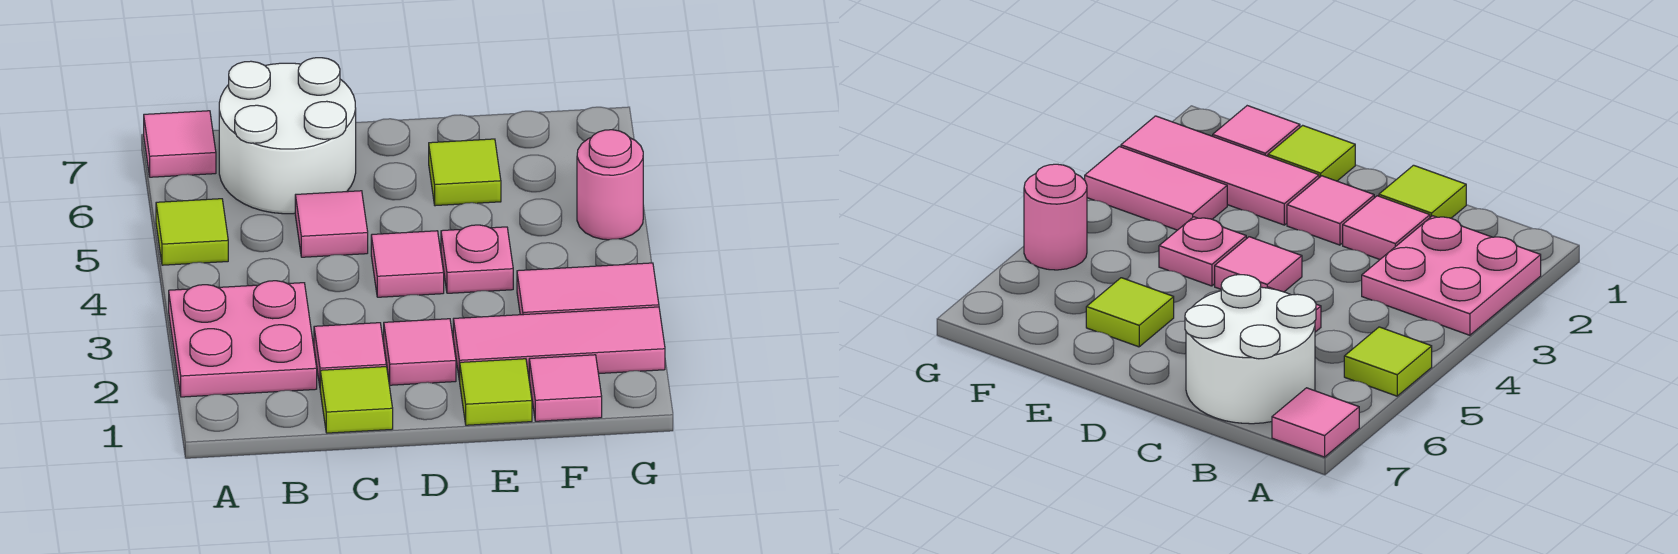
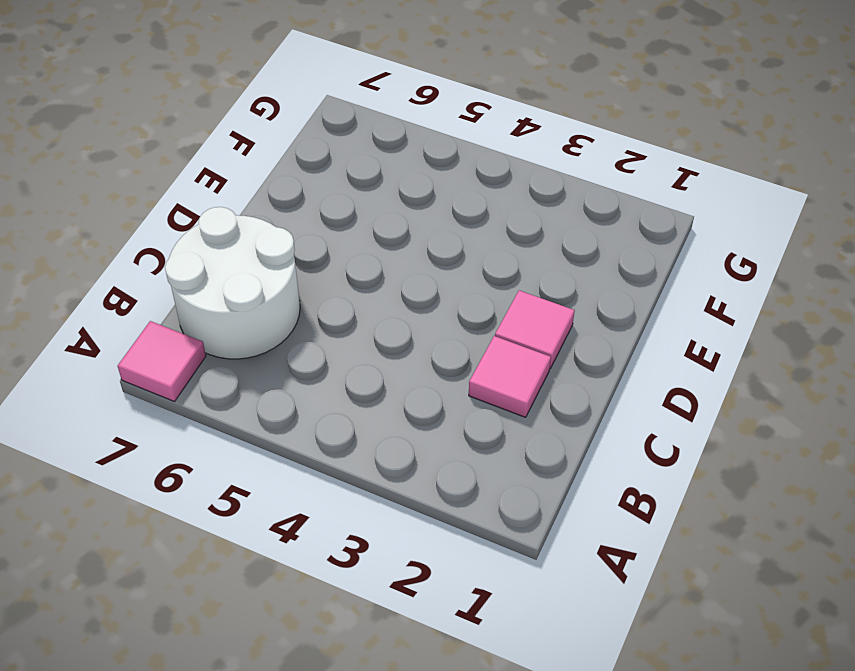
none -> pink plate A2:B3 level 1
none -> lime tile A5 level 1
none -> lime tile C1 level 1

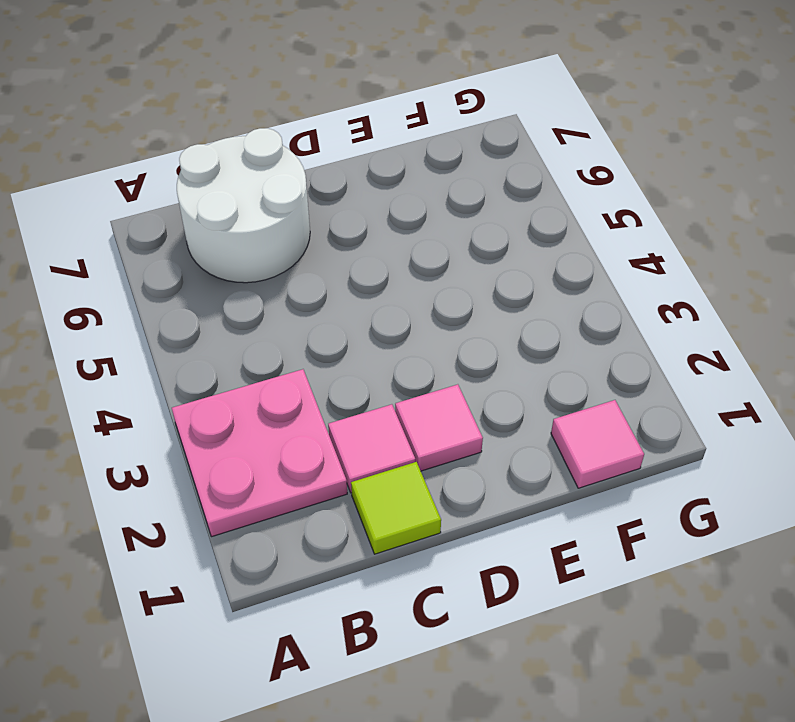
none -> lime tile A5 level 1
none -> pink tile A7 level 1
none -> pink tile C5 level 1

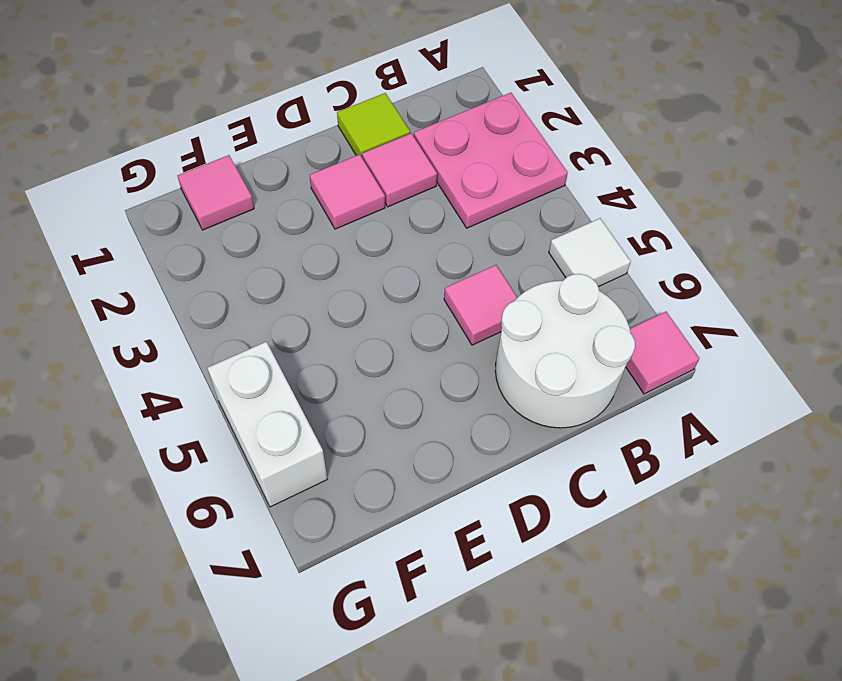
white tile A5 level 1 -> lime tile A5 level 1
white brick G5:G6 level 1 -> pink round brick G5 level 1
none -> pink tile D4 level 1
none -> lime tile E1 level 1
none -> pink tile E2:G2 level 1

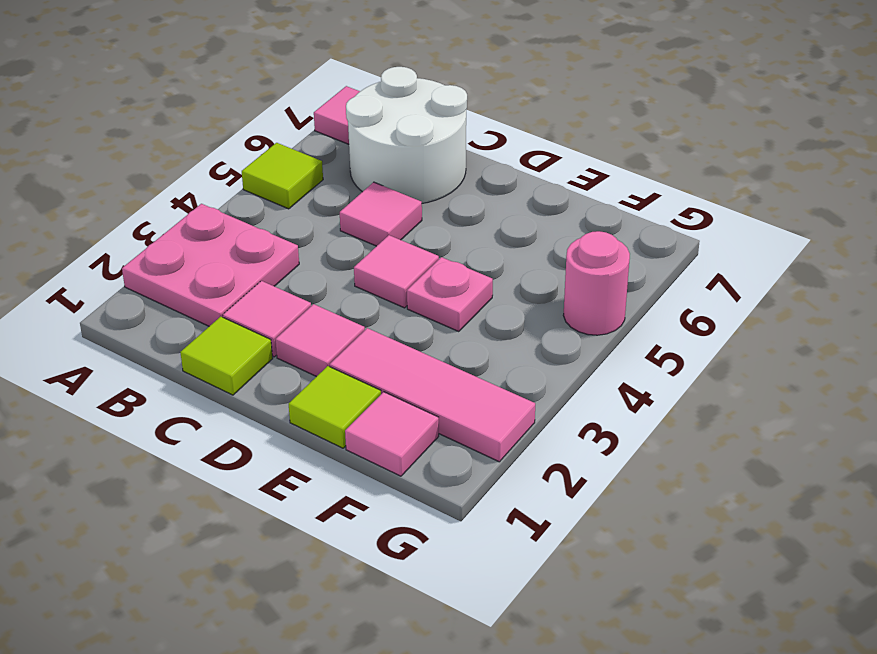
none -> lime tile E6 level 1
none -> pink tile F3:G3 level 1

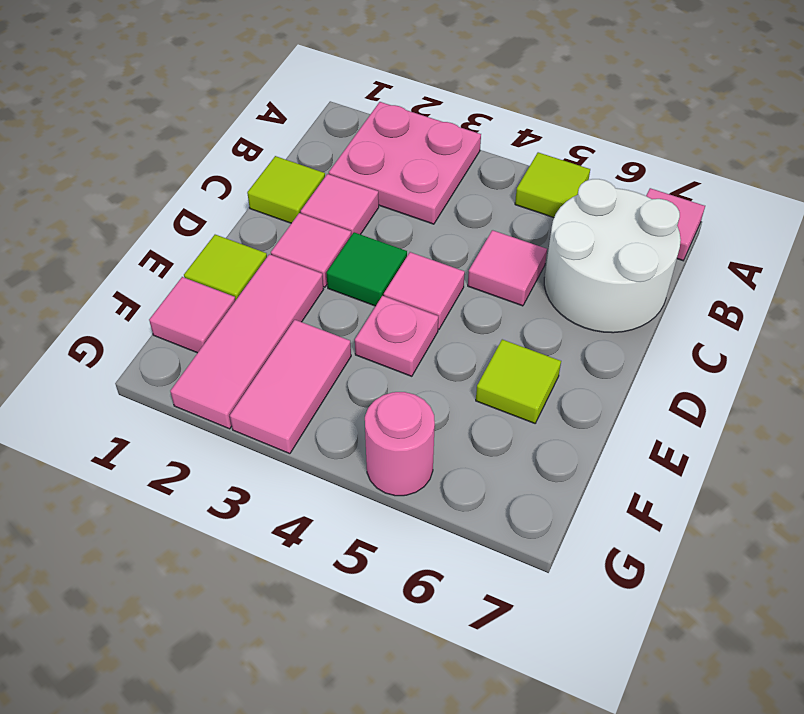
green tile D3 level 1 -> none

